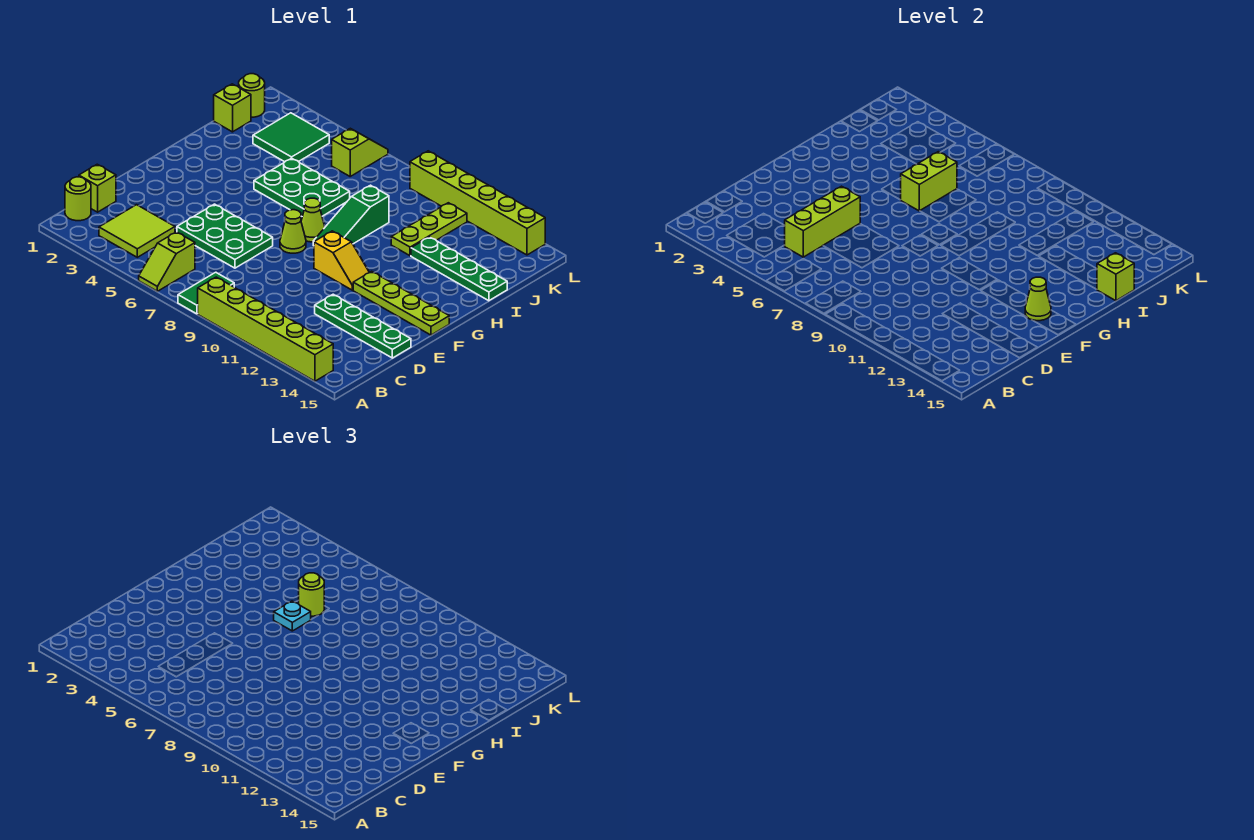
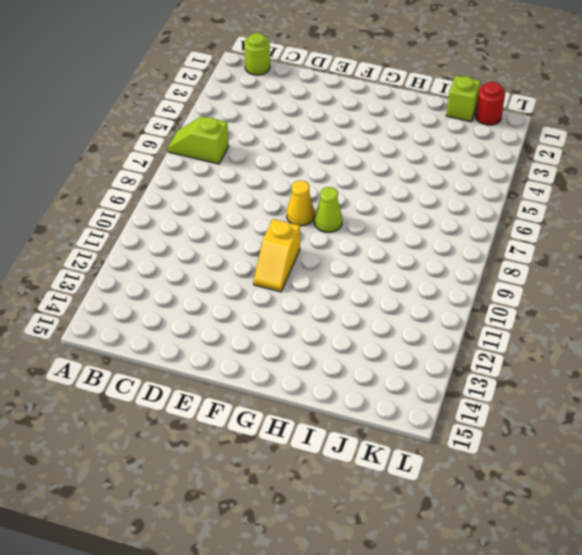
yellow cone F8 level 1 -> lime cone F8 level 1
red round brick K1 level 1 -> lime round brick K1 level 1
none -> green tile A8:B8 level 1
none -> lime brick A9:A14 level 1
none -> lime tile B3:C4 level 1

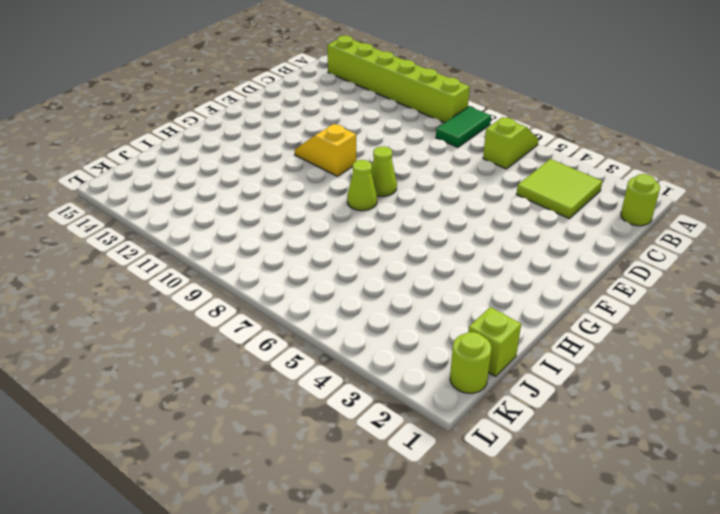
none -> lime brick C1 level 1
none -> green plate D5:E7 level 1
none -> green plate D12:D15 level 1

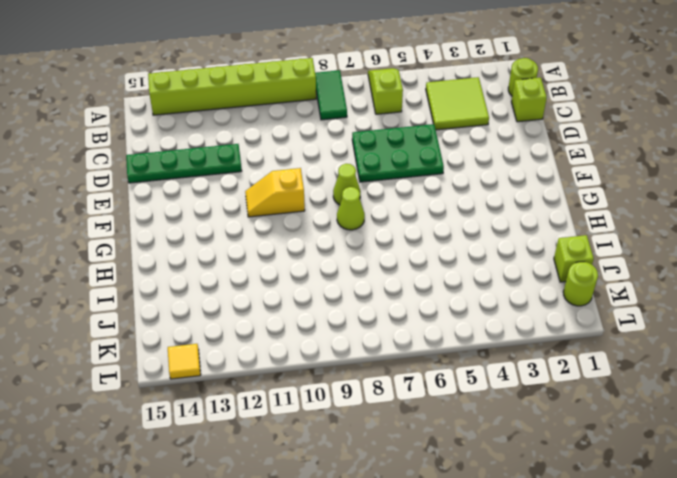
yellow tile L14 level 1 -> lime brick L9:L14 level 1
none -> lime plate F12:F15 level 1
none -> green slope G9:I9 level 1 top I
none -> green plate H5:I7 level 1

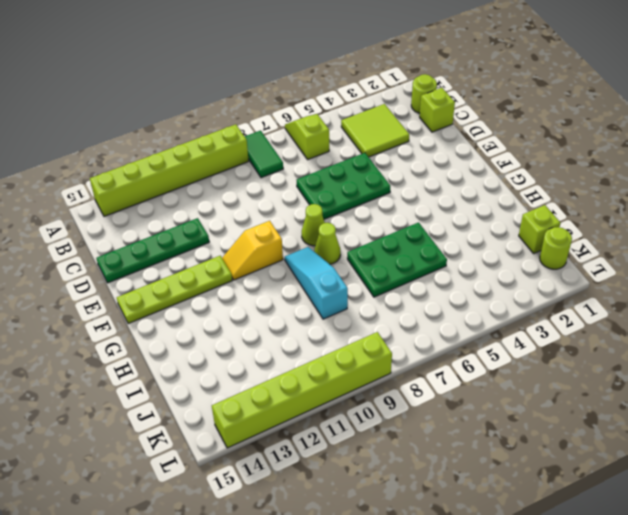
cyan slope G9:I9 level 1 top I -> green slope G9:I9 level 1 top I
none -> lime plate I11:K11 level 1
none -> green plate I12:I15 level 1
none -> green tile J3:K4 level 1

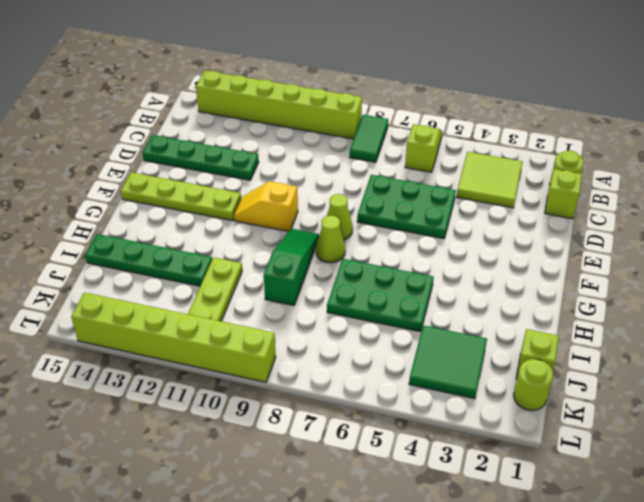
none -> lime slope K6:L6 level 1 top K
none -> lime brick C5:E5 level 2
none -> lime cone F14 level 2

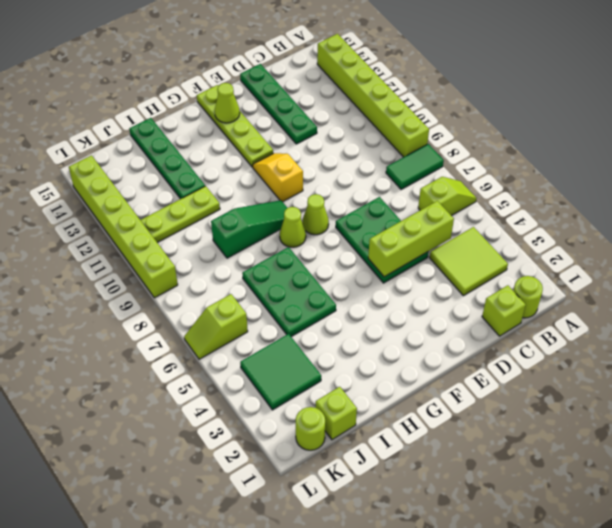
none -> lime brick H6:I6 level 2
none -> lime brick I15 level 2
none -> cyan plate H6 level 3

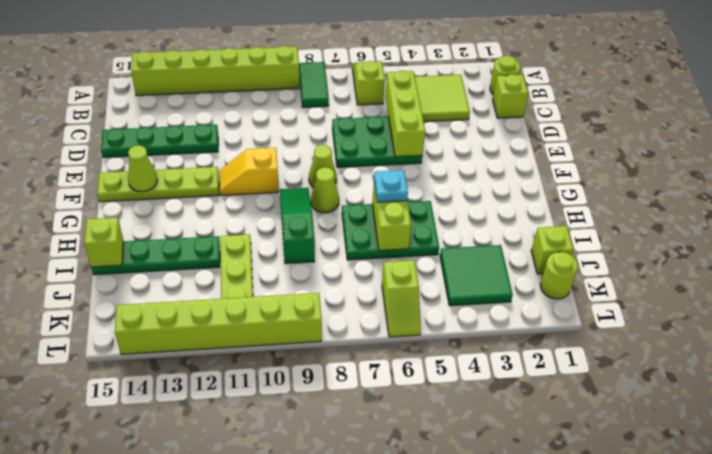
none -> lime round brick I6 level 3

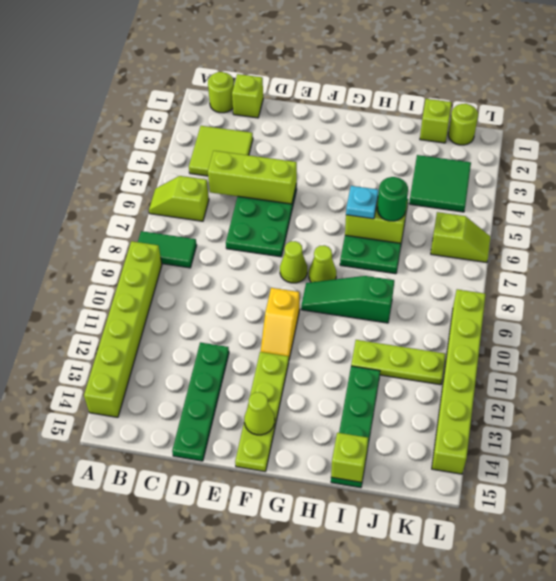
green round brick I6 level 3 -> lime round brick I6 level 3

